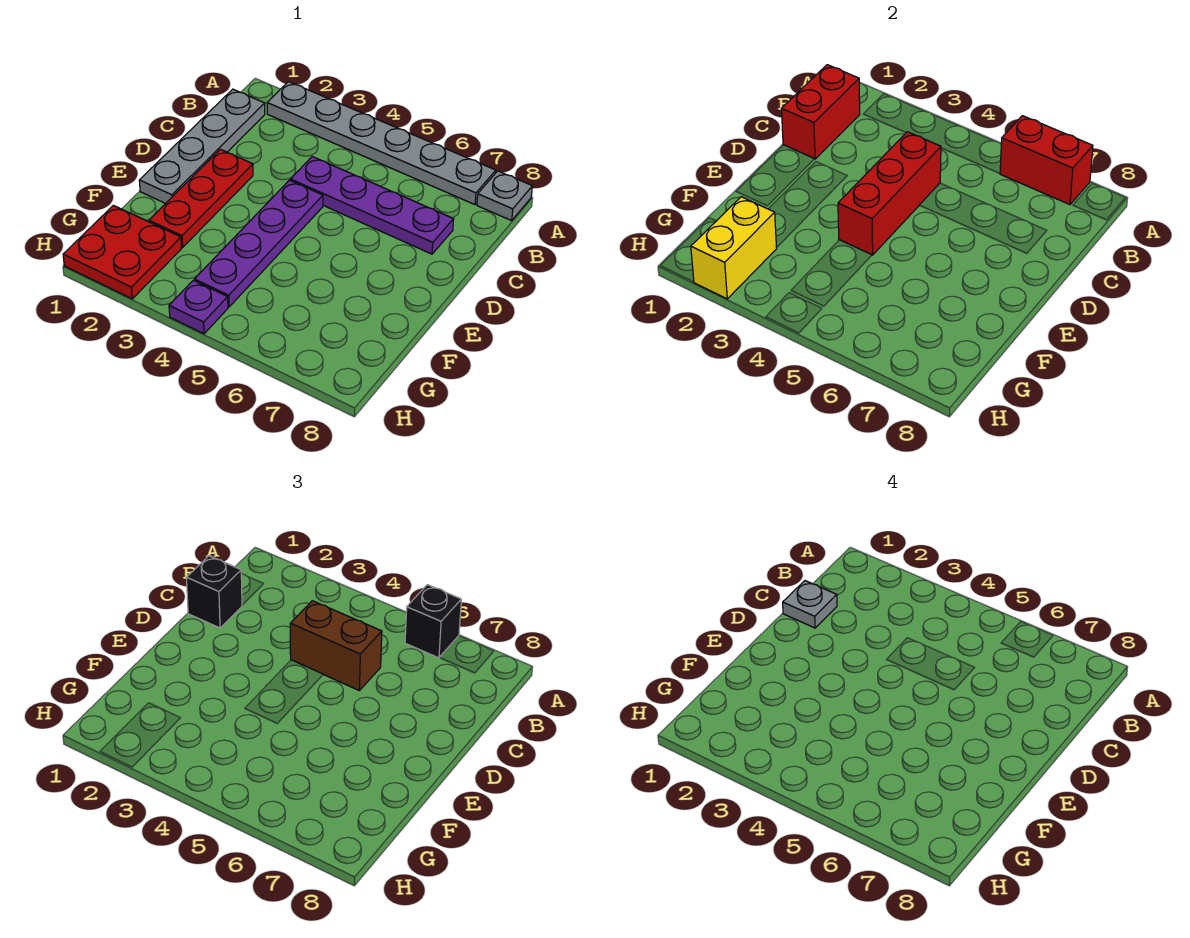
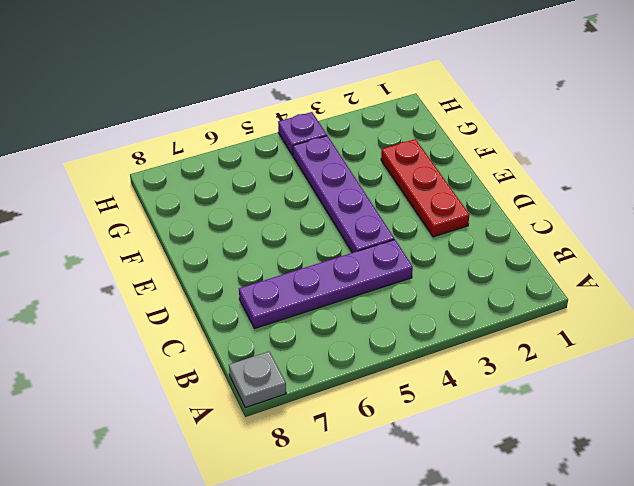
none -> grey plate A2:A7 level 1
none -> grey plate B1:E1 level 1
none -> red plate G1:H2 level 1

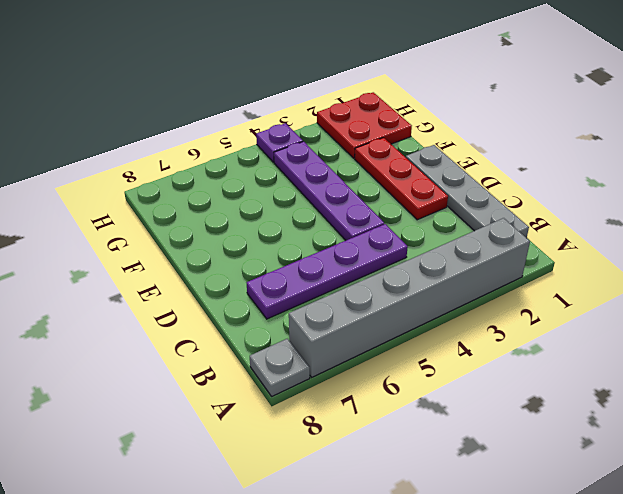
grey brick A2:A7 level 1 -> grey plate A2:A7 level 1
none -> red brick A6:A7 level 2
none -> red brick B1:C1 level 2
none -> red brick C4:E4 level 2

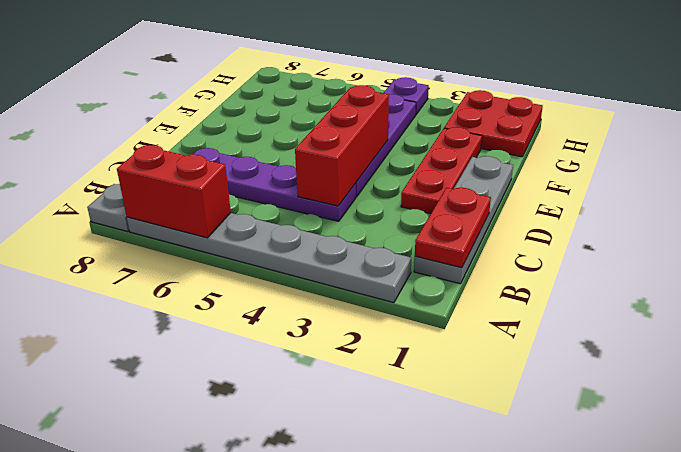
red plate B1:C1 level 2 -> red brick B1:C1 level 2
none -> yellow brick G2:H2 level 2
none -> black brick A6 level 3
none -> black brick C1 level 3

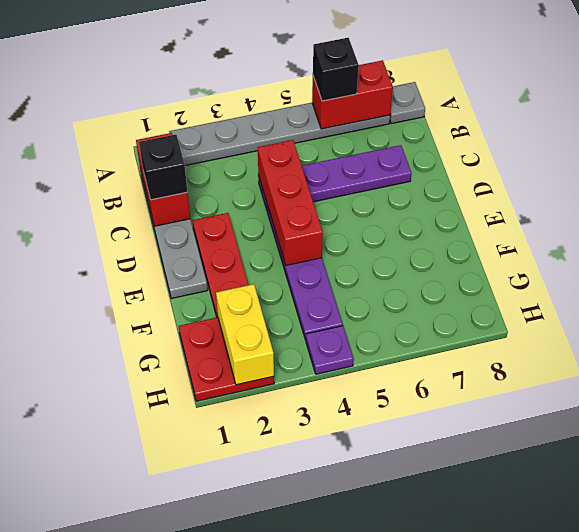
none -> brown brick C4:C5 level 3
none -> grey plate C1 level 4

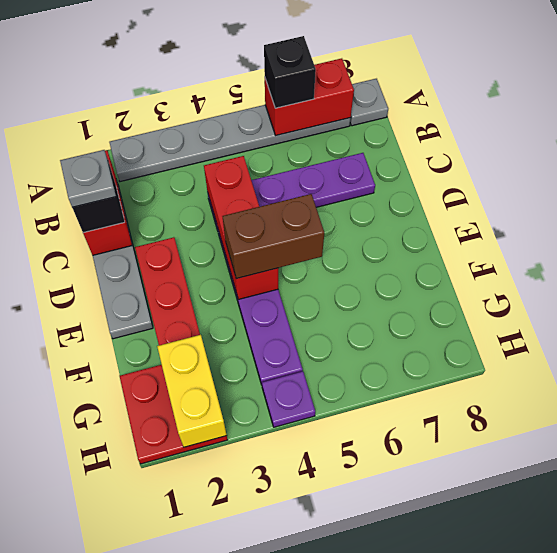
brown brick E4:E5 level 3 -> brown brick C4:C5 level 3

